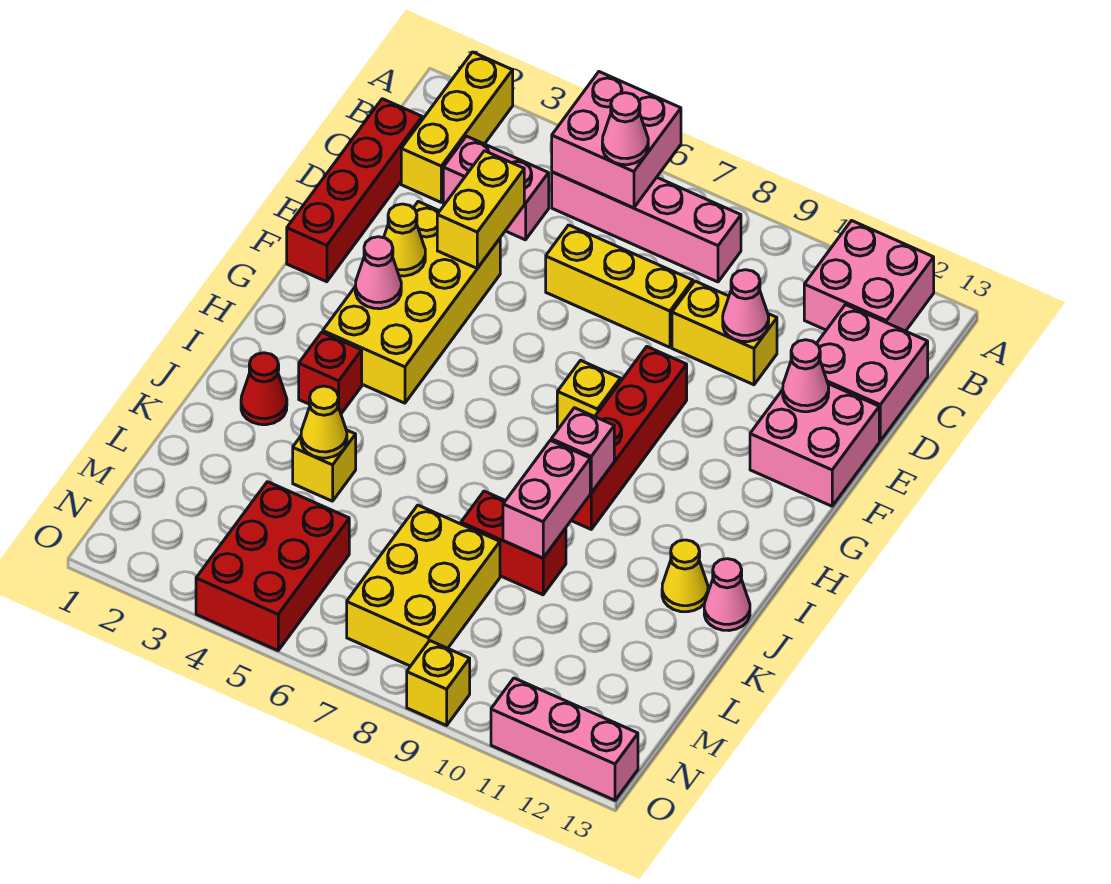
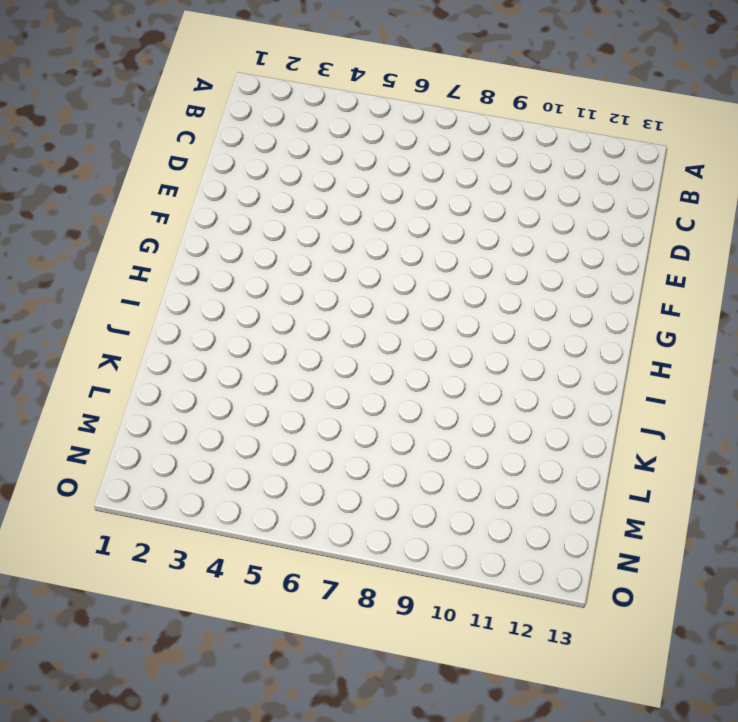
none -> yellow brick A2:C2 level 1
none -> pink brick A11:B12 level 1
none -> pink brick B5:B8 level 1
none -> red brick C1:F1 level 1

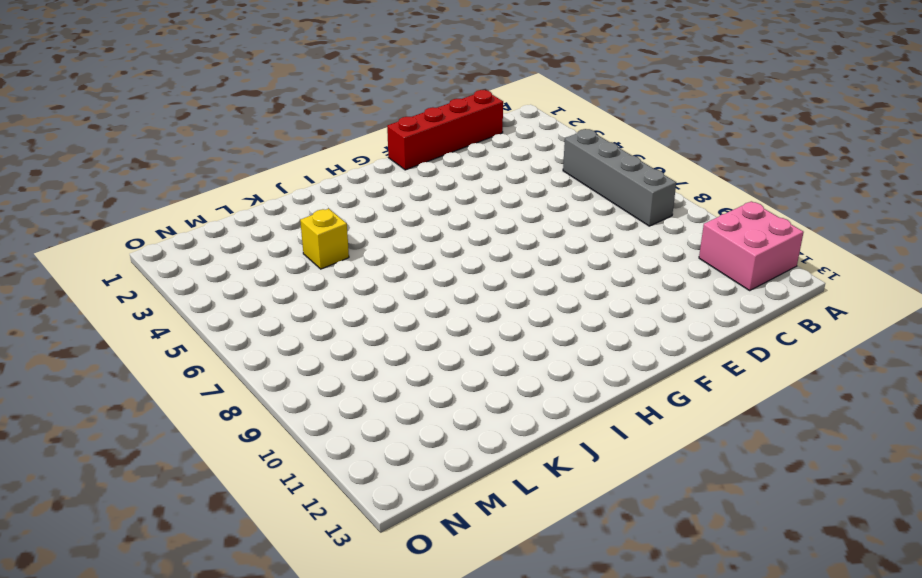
grey brick B5:B8 level 1 -> pink brick B5:B8 level 1
none -> yellow brick A2:C2 level 1
none -> pink brick C3:C4 level 1
none -> pink brick C12:D13 level 1
none -> yellow brick D6:D8 level 1

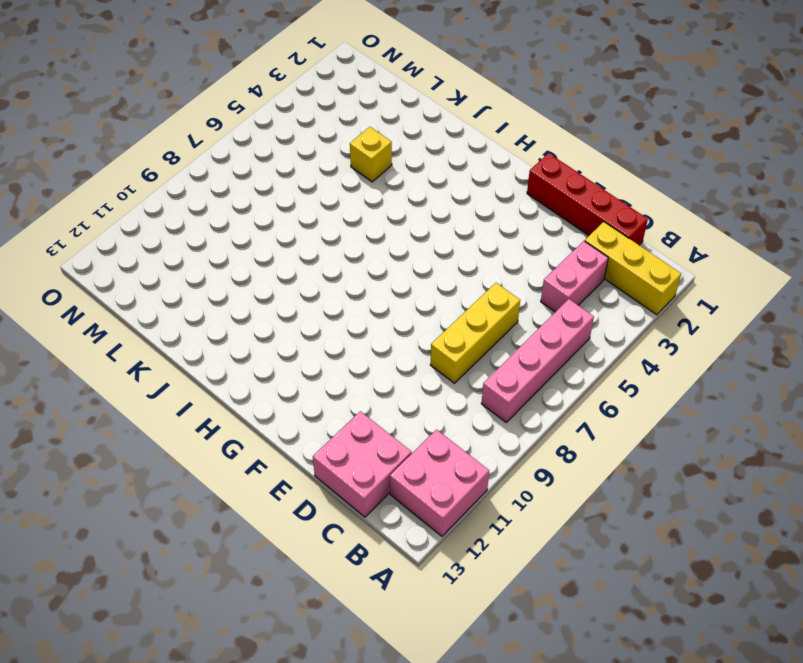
none -> yellow brick D9:D10 level 1
none -> yellow brick E3:H4 level 1
none -> pink brick E12:F13 level 1
none -> red brick F9:I9 level 1

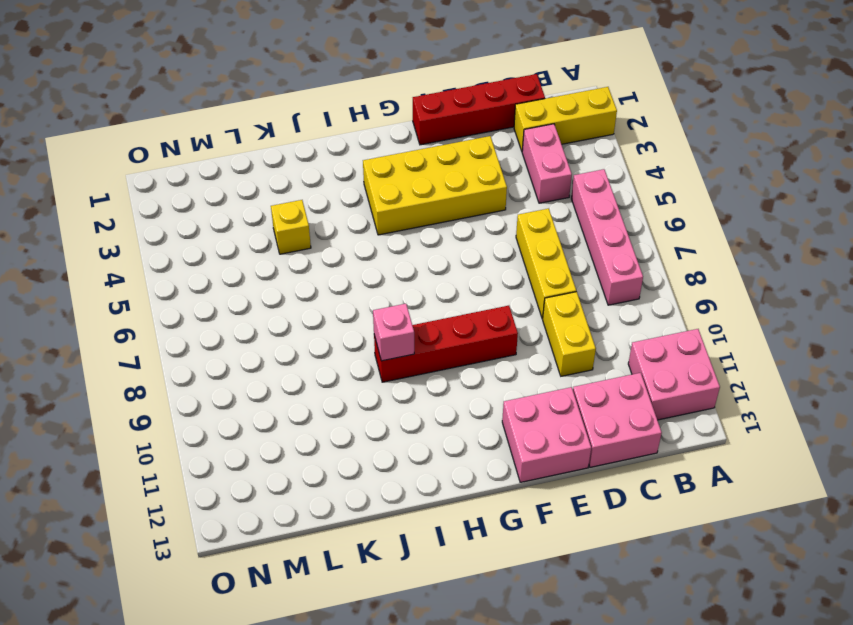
none -> yellow brick G8 level 1
none -> red brick I3 level 1
none -> red cone J2 level 1
none -> yellow cone J12 level 1

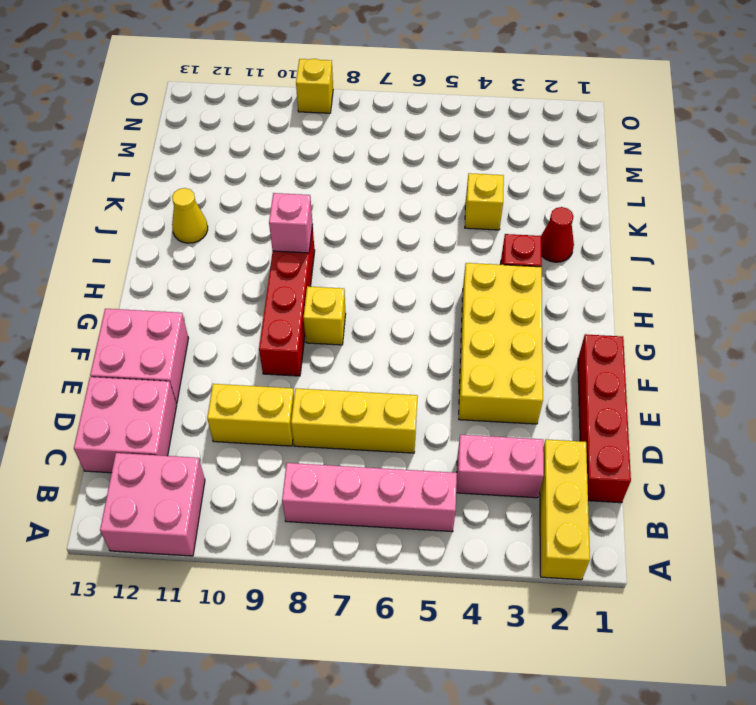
none -> pink cone J13 level 1
none -> red brick K8:K9 level 1
none -> yellow brick L7:N8 level 1
none -> red brick M4:O5 level 1

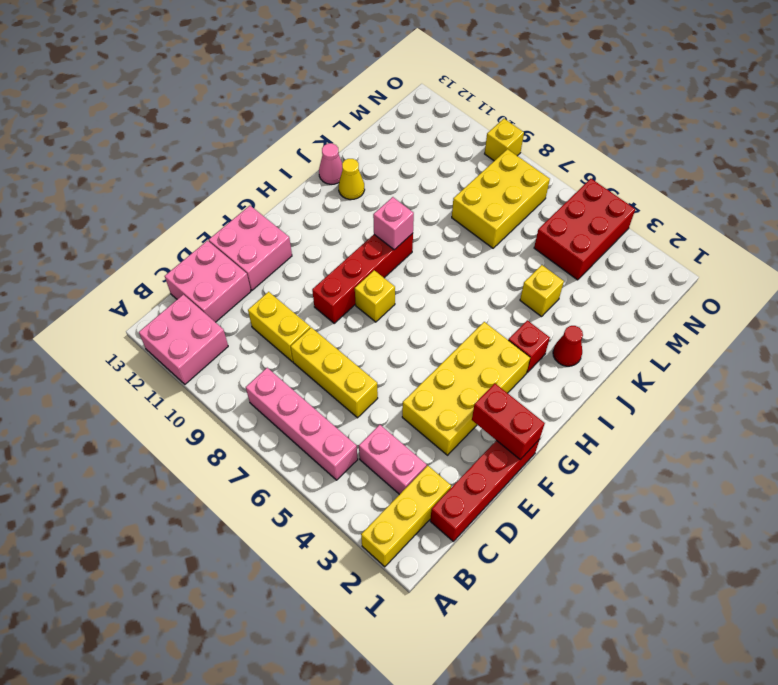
red brick F1:F2 level 2 -> red brick K8:K9 level 1
none -> pink brick O11:O13 level 1
none -> pink brick A5:B6 level 2
none -> yellow brick D4:E4 level 2
none -> pink cone D10 level 2

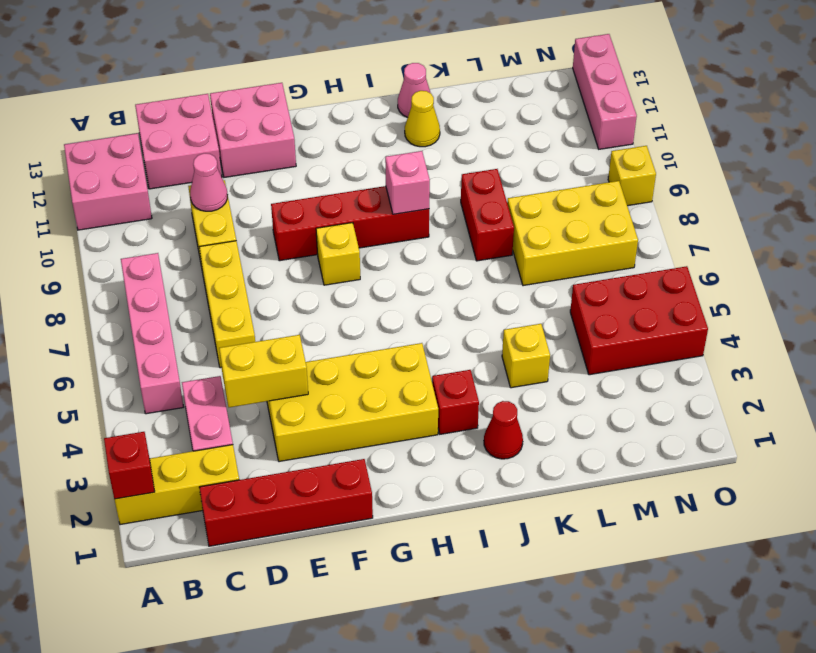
red brick A2 level 2 -> none
none -> pink brick A5:B6 level 2
none -> pink cone E12 level 2
none -> yellow cone F3 level 2
none -> pink cone G3 level 2

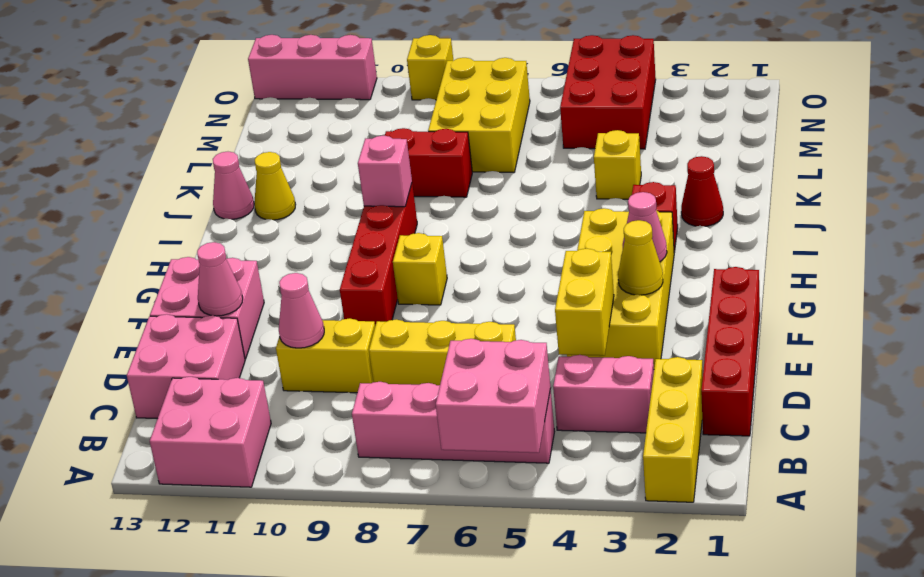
none -> pink brick J9:K9 level 2
none -> yellow cone K4 level 2
none -> pink cone B6 level 3

